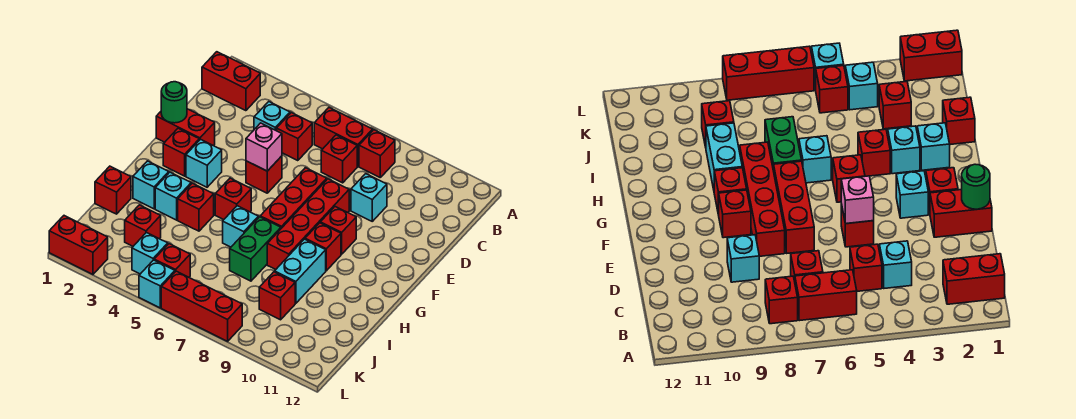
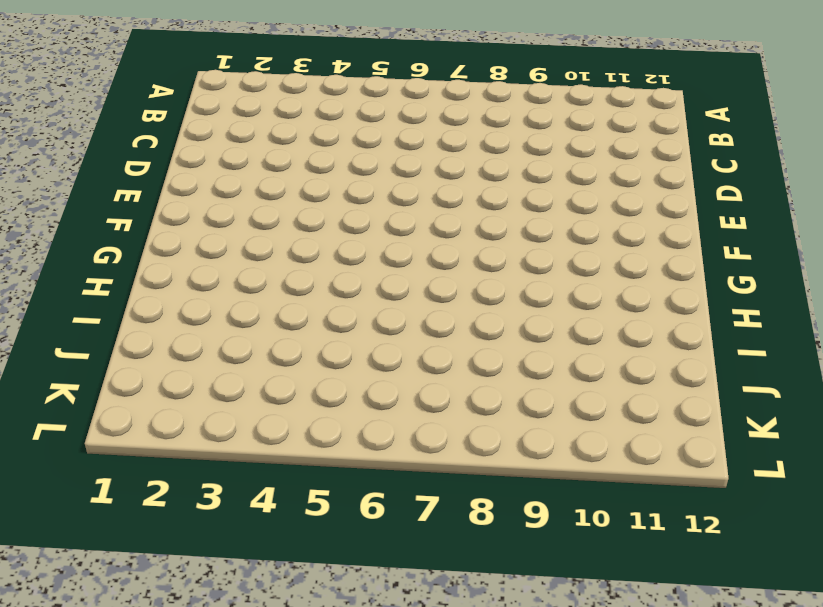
none -> red brick B1:B2 level 1
none -> red brick B6:B7 level 1
none -> red brick B8 level 1
none -> cyan brick C4 level 1

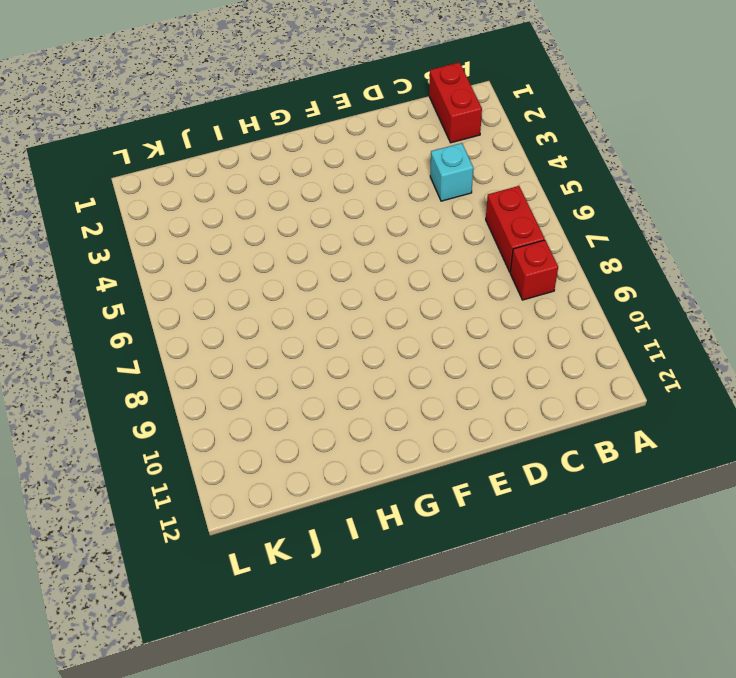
none -> red brick C5 level 1
none -> red brick C7 level 1
none -> cyan brick D9 level 1
none -> red brick E1:E2 level 1

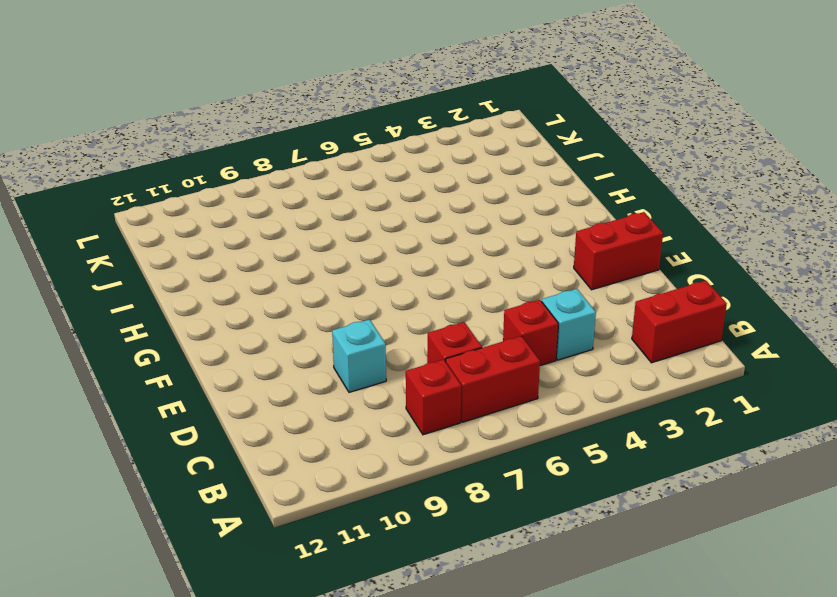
none -> red brick E5 level 1
none -> red brick E7:G7 level 1
none -> red brick E8:H8 level 1
none -> red brick F2 level 1

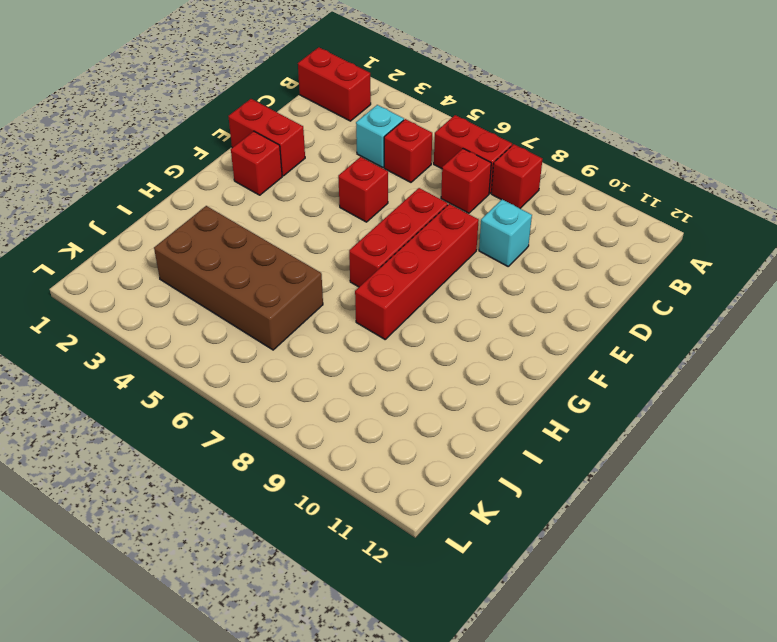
brown brick I3:J6 level 1 -> red brick J3 level 1
none -> cyan brick F3 level 1
none -> red brick F9 level 1
none -> red brick G5 level 1
none -> red brick G9 level 1

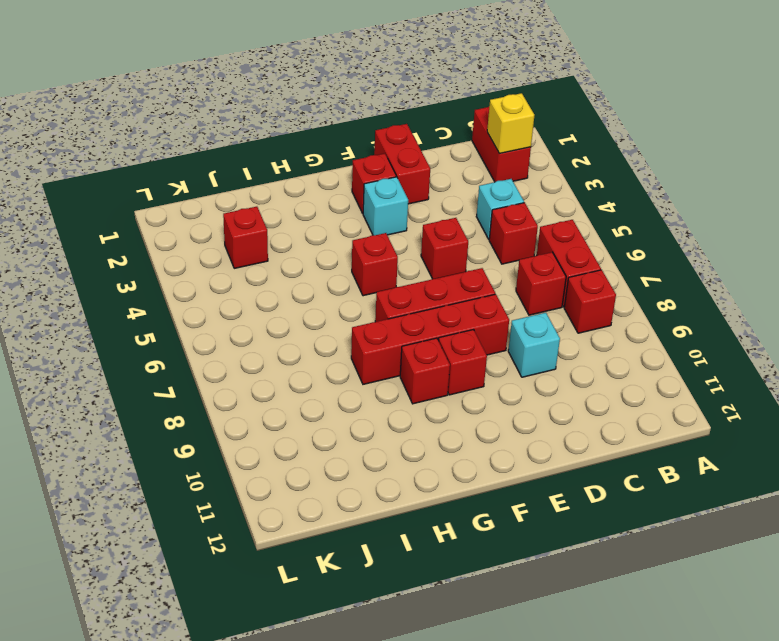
yellow brick B2 level 2 -> none
none -> cyan brick H2 level 1
none -> cyan brick H3 level 1
none -> red brick H4 level 1
none -> cyan brick H6 level 1

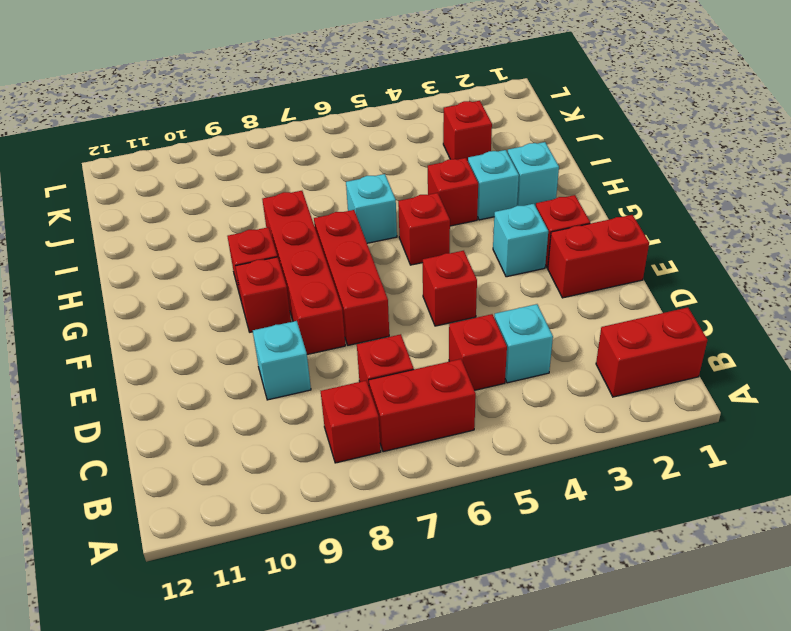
none -> green brick H7:I7 level 1
none -> cyan brick H9:I9 level 1
none -> red brick I1 level 1
none -> red brick J9 level 1

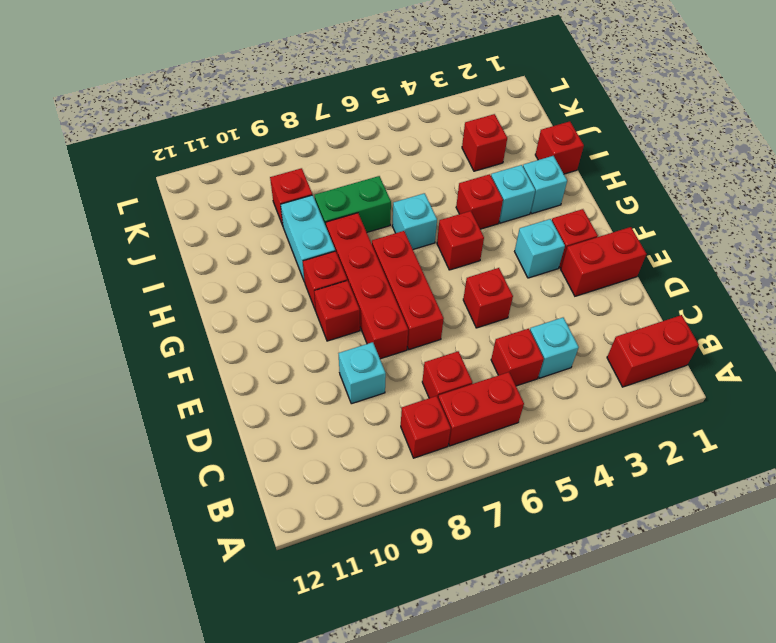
green brick I7:I8 level 1 -> green brick H7:I7 level 1
none -> cyan brick K4 level 1
none -> red brick K5 level 1
none -> red brick L1:L2 level 1
none -> cyan brick L5 level 1

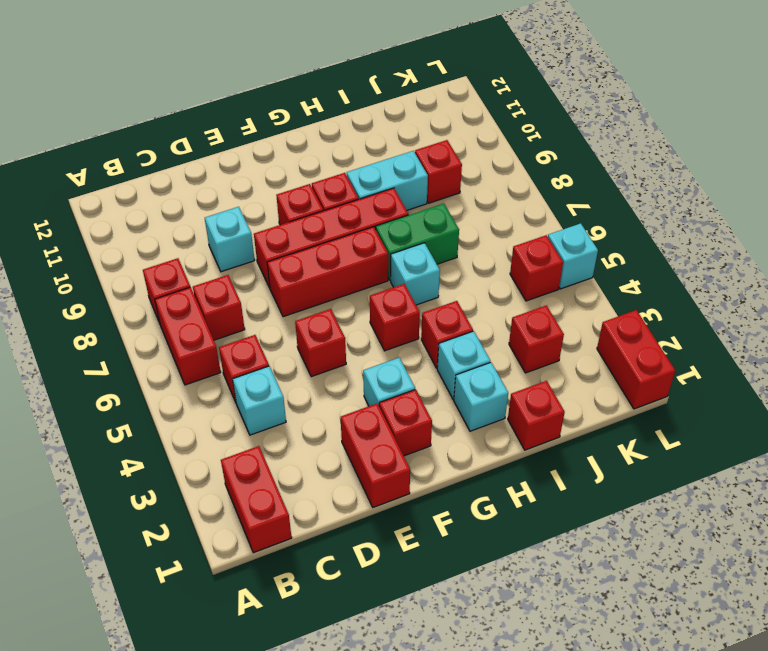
none -> cyan brick K4 level 1
none -> red brick L6:L8 level 1
none -> green round brick E1 level 2
none -> pink brick E5 level 2

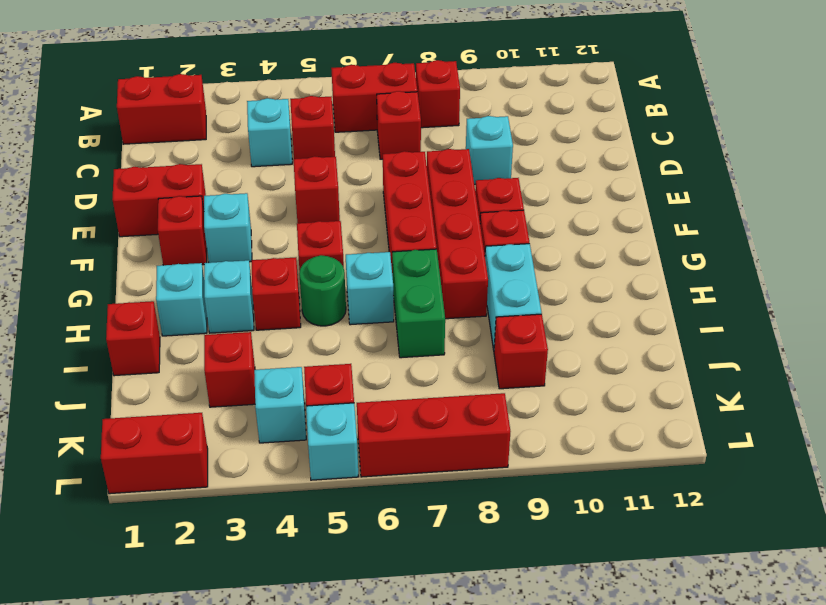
green round brick H5 level 1 -> green round brick E1 level 2
none -> pink brick E5 level 2

